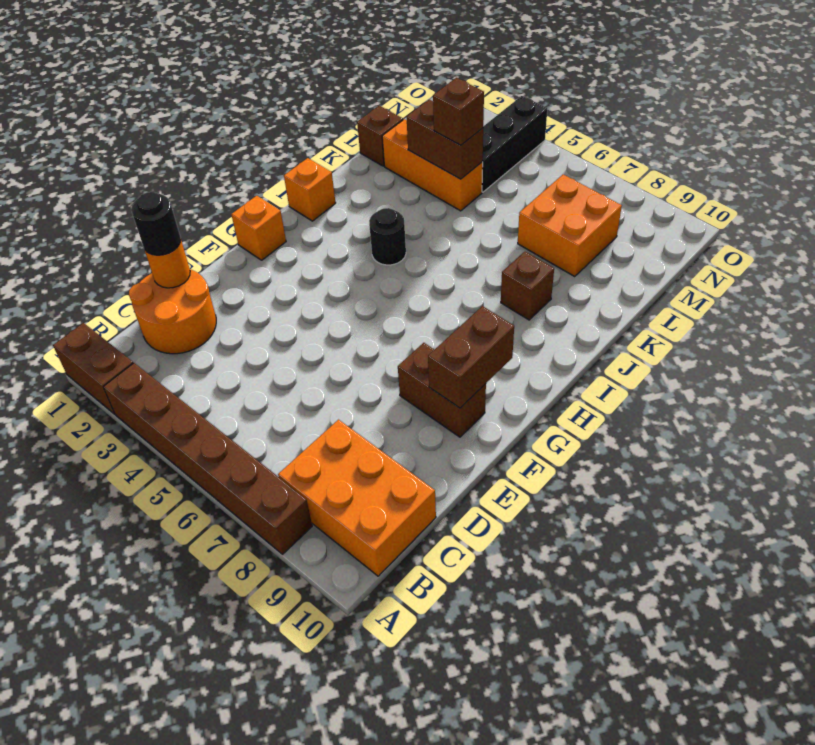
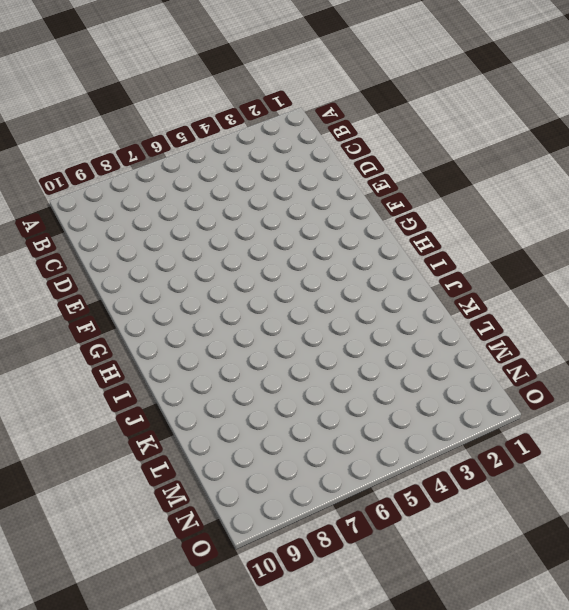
none -> brown brick A1:A2 level 1
none -> brown brick A3:A8 level 1
none -> orange brick B8:C10 level 1

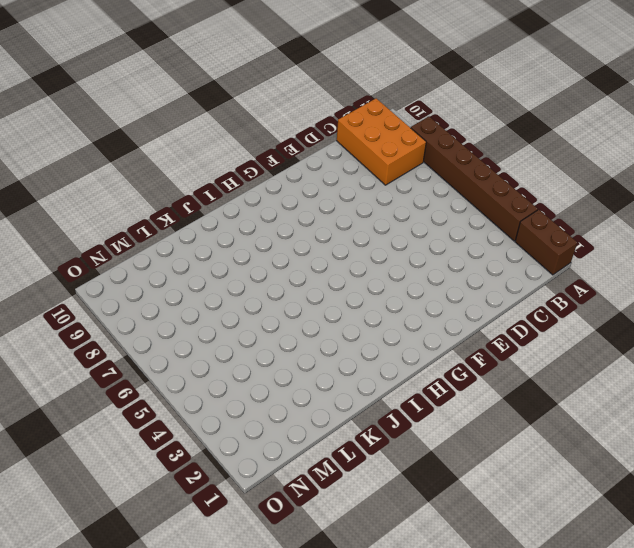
none -> orange round brick C1:D2 level 1
none -> brown brick F8:F9 level 1
none -> orange brick G1 level 1

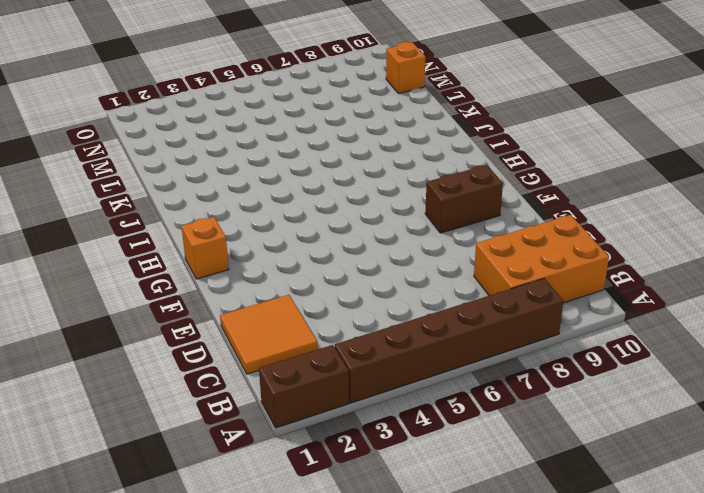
orange tile C1:D2 level 1 -> orange round brick C1:D2 level 1
orange brick M10 level 1 -> orange brick I1 level 1
none -> black round brick I4 level 1
none -> brown brick J8 level 1
none -> brown brick L1 level 1

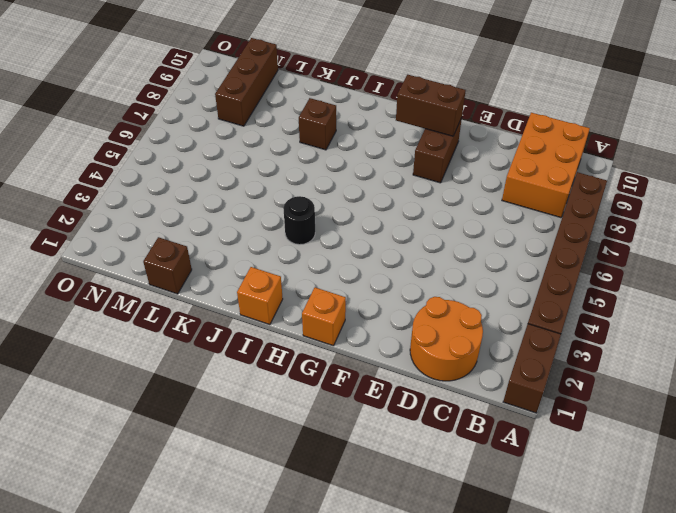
brown brick M8:M10 level 1 -> orange brick L7:M8 level 1
none -> orange brick L2:L4 level 1
none -> black brick M4:O4 level 1
none -> orange round brick D1 level 2

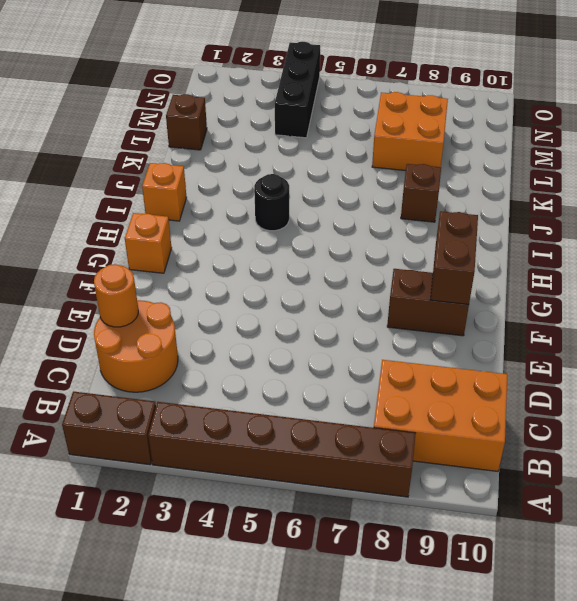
none -> orange brick L2:L4 level 1
none -> brown brick L3:L4 level 2
none -> black round brick D1 level 3

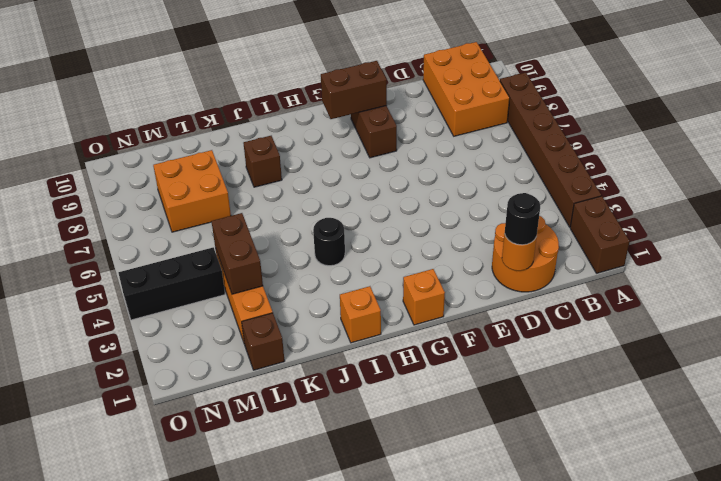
none -> brown brick L4 level 3

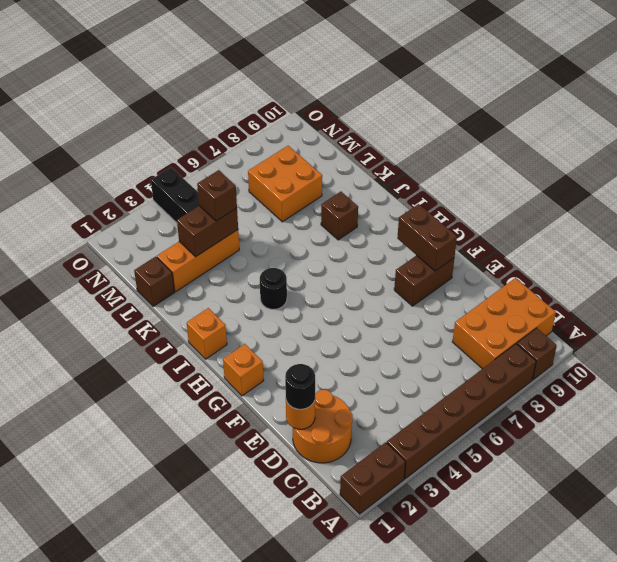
brown brick A9 level 1 -> none

